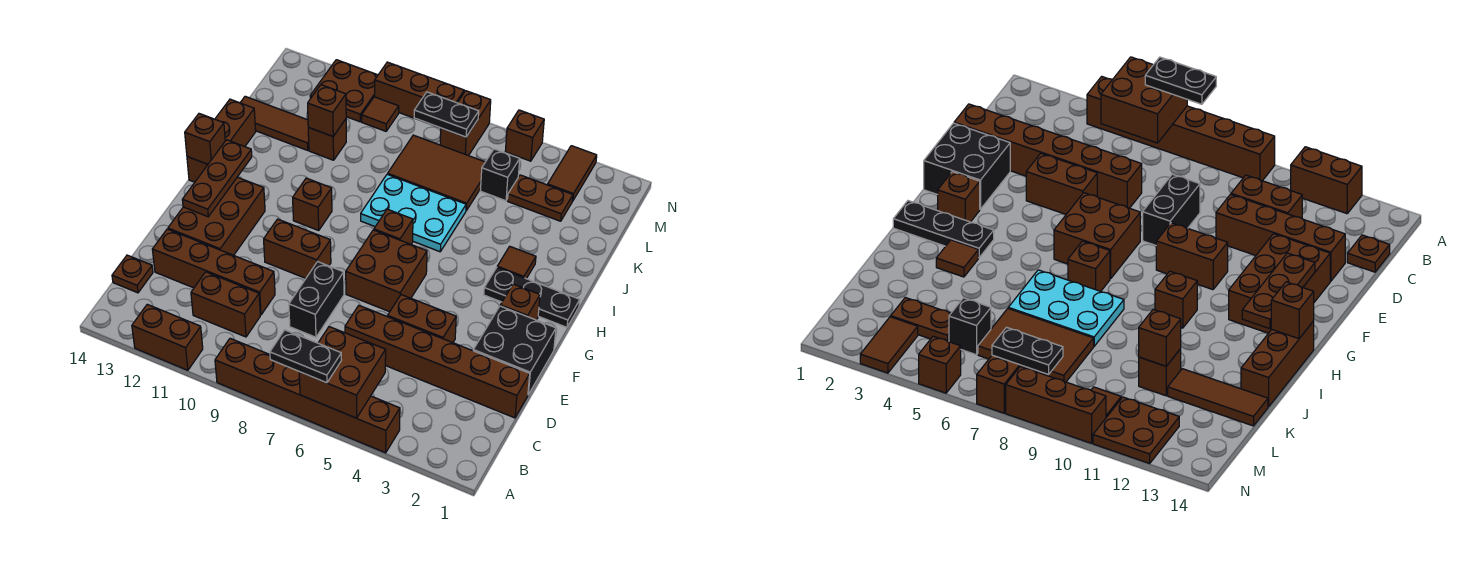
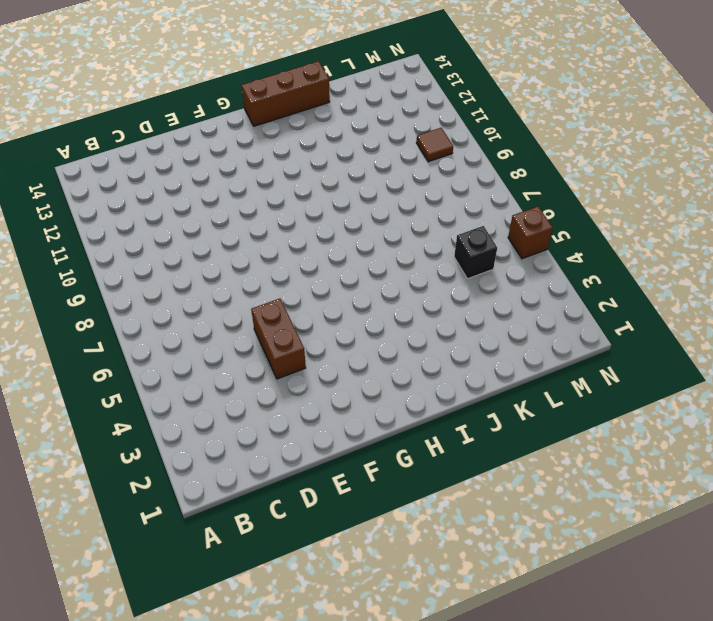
none -> brown brick A4:A9 level 1
none -> brown brick A11:A12 level 1
none -> brown brick C10:C11 level 1
none -> brown plate C14 level 1

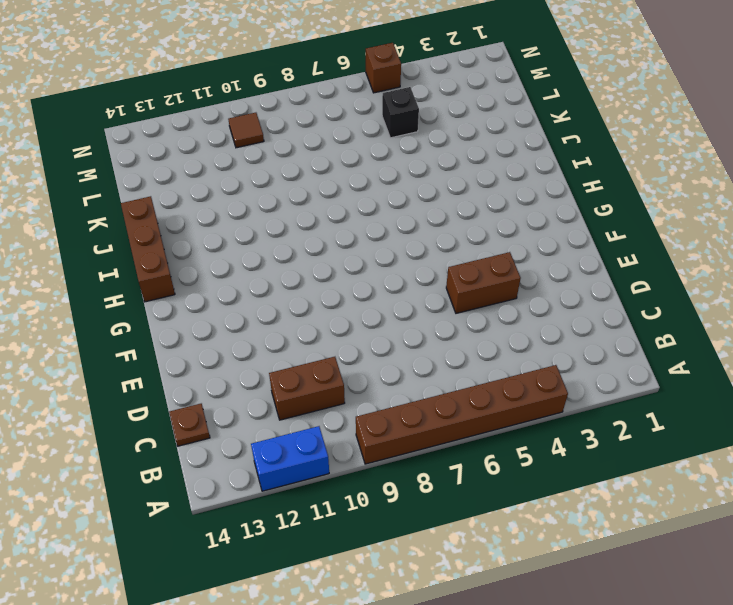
blue brick A11:A12 level 1 -> brown brick A11:A12 level 1
none -> brown brick D1:D6 level 1
none -> black brick D8:E8 level 1
none -> brown brick D10:D13 level 1
none -> black brick E1:F2 level 1

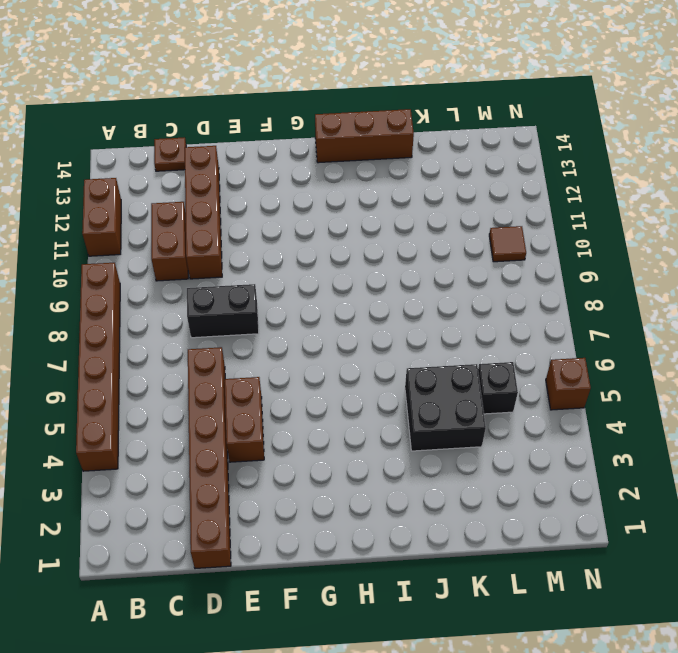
black brick J4:K5 level 1 -> black brick E1:F2 level 1
none -> brown brick E12:G13 level 1
none -> brown brick F6:G7 level 1
none -> brown brick F9:F10 level 1
none -> brown brick G2 level 1

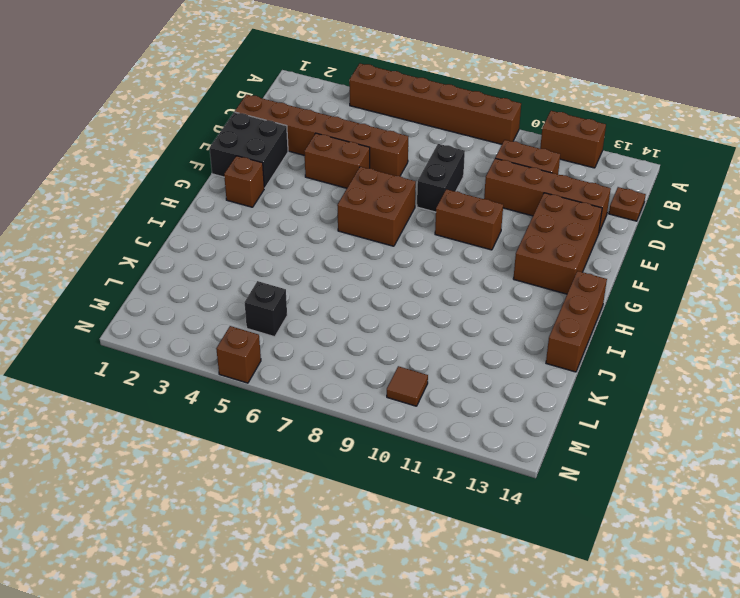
none -> black plate H1:H3 level 1
none -> brown brick H7 level 1
none -> brown brick H10 level 1
none -> brown tile I3 level 1

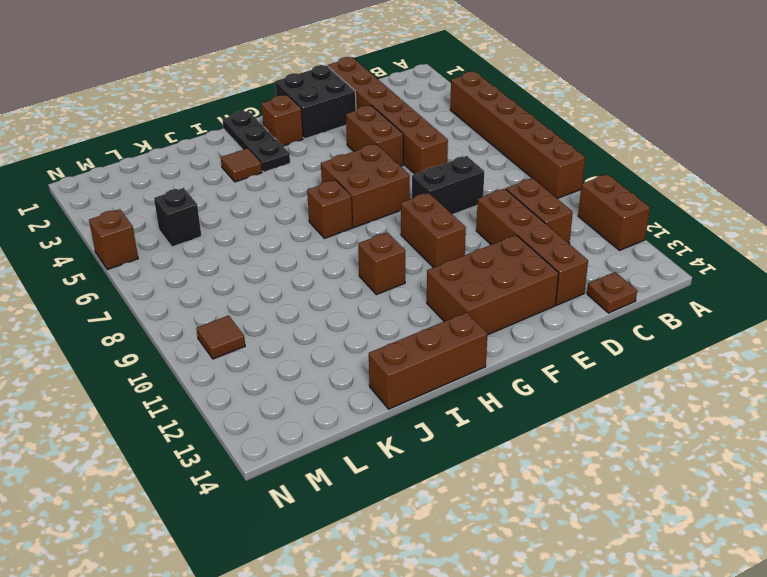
none -> cyan plate I6:J8 level 1
none -> brown tile K6:L8 level 1
none -> brown brick K11 level 1
none -> brown tile K12:K14 level 1

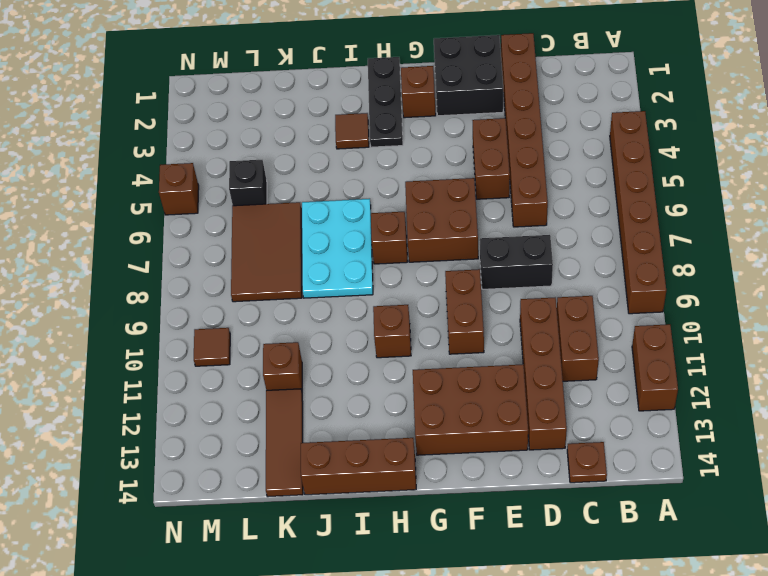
none -> brown plate L3:L4 level 1
none -> brown tile M3:N3 level 1
none -> brown brick M7:N7 level 1
none -> brown plate M11:N12 level 1

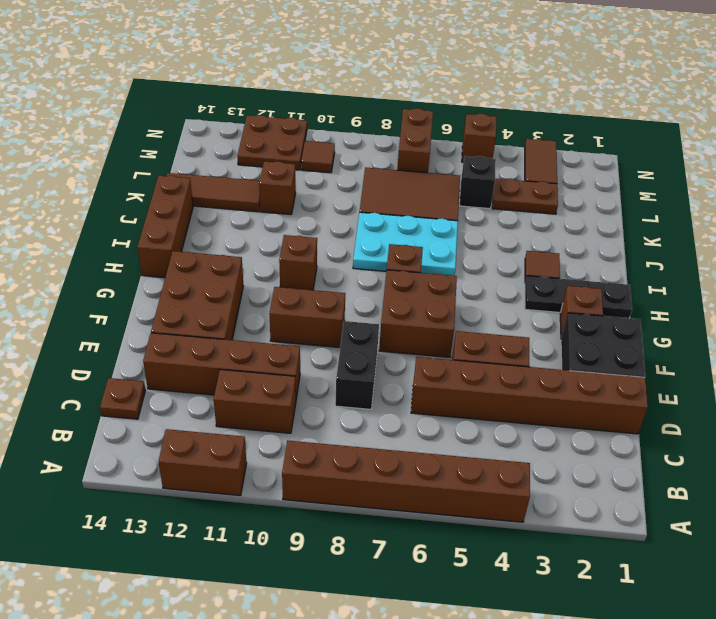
none -> brown brick N8:N10 level 1
none -> brown brick A5:B6 level 2
none -> brown plate F13:H13 level 2
none -> brown brick H14 level 2

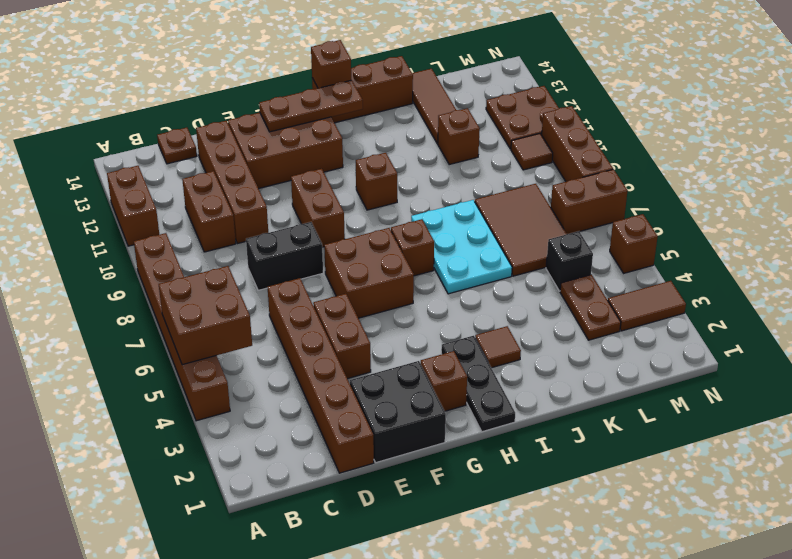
none -> brown brick K11 level 2
none -> black plate M7:M8 level 2
none -> black plate A6:A7 level 3

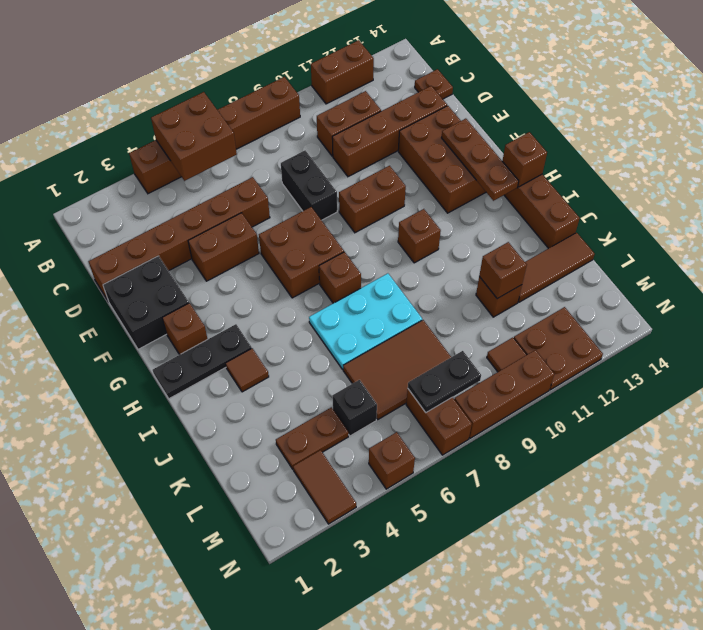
none -> black plate A6:A7 level 3

